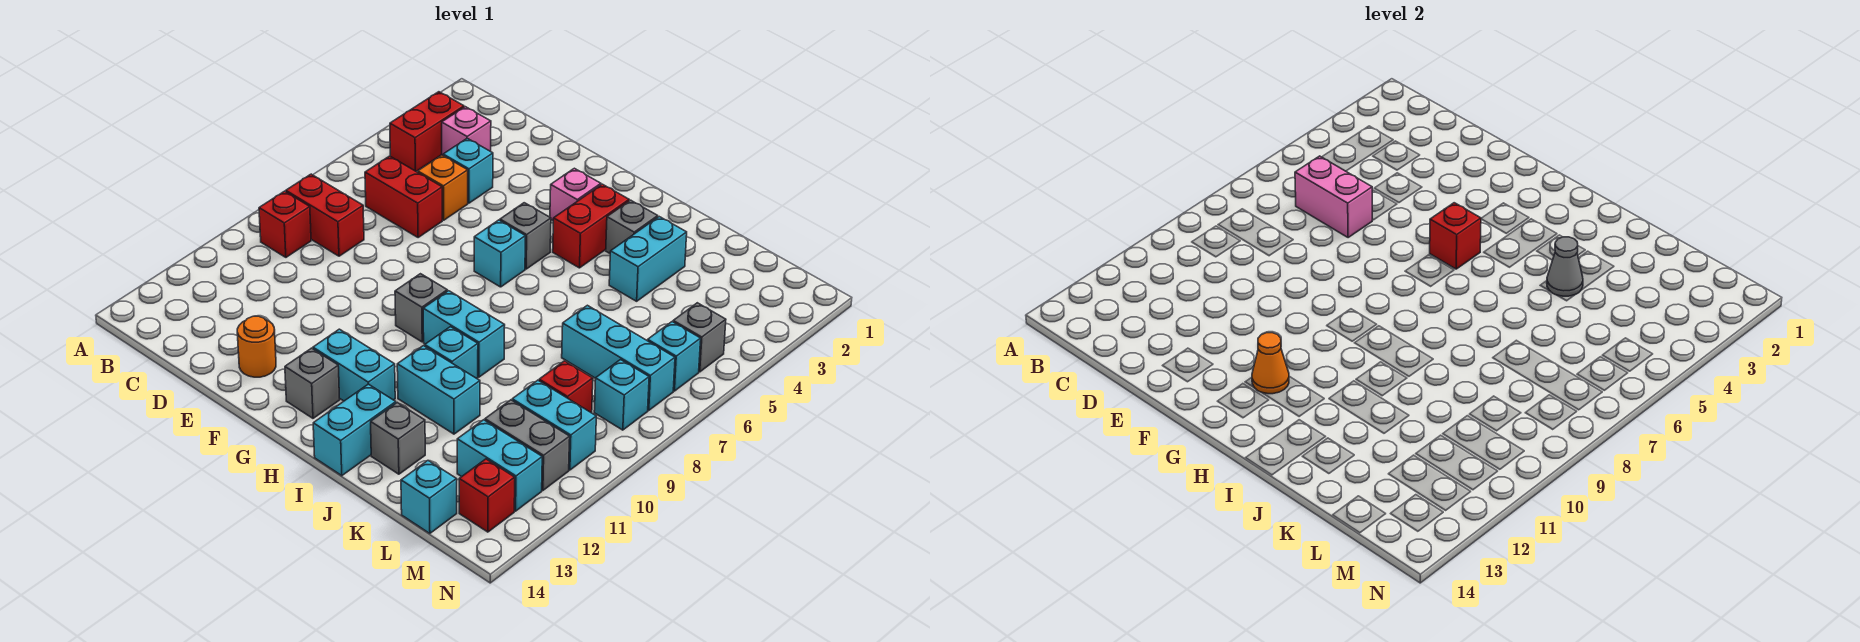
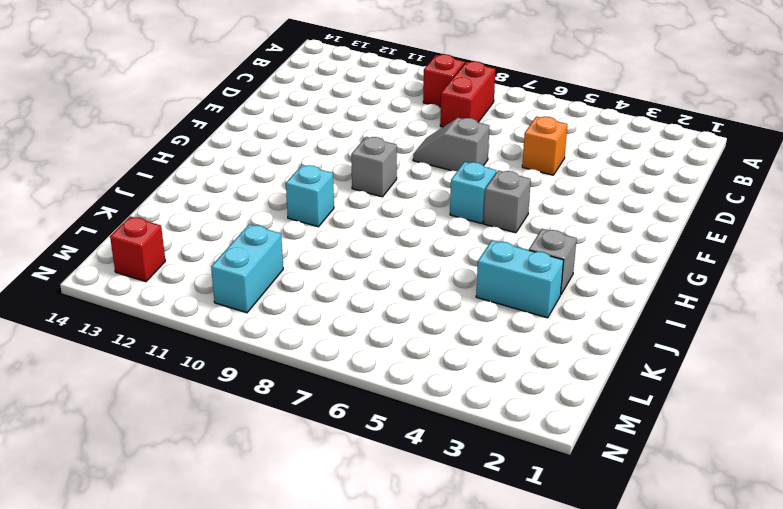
grey slope E7:E8 level 1 top 7 -> none
none -> red brick B3:B4 level 1
none -> pink brick C3 level 1
none -> red brick C6:D6 level 1
none -> cyan brick D4 level 1

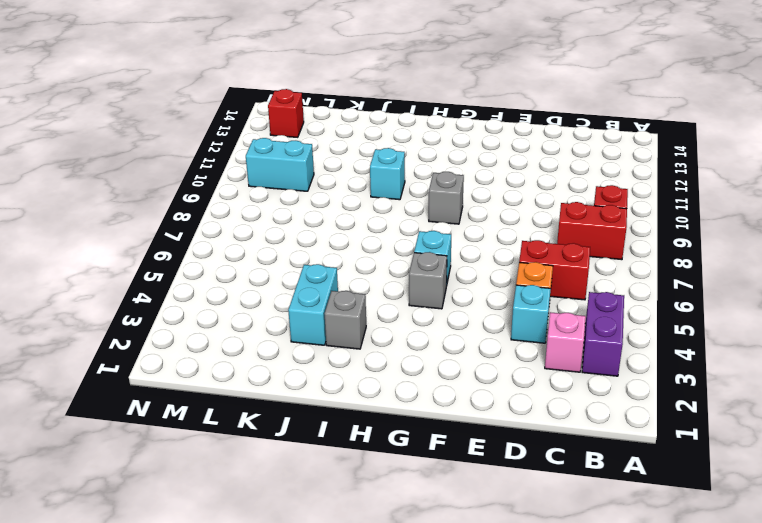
purple brick B3:B4 level 1 -> red brick B3:B4 level 1
none -> orange round brick E13 level 1
none -> pink brick G3 level 1
none -> cyan brick G12:H12 level 1
none -> grey brick G13 level 1

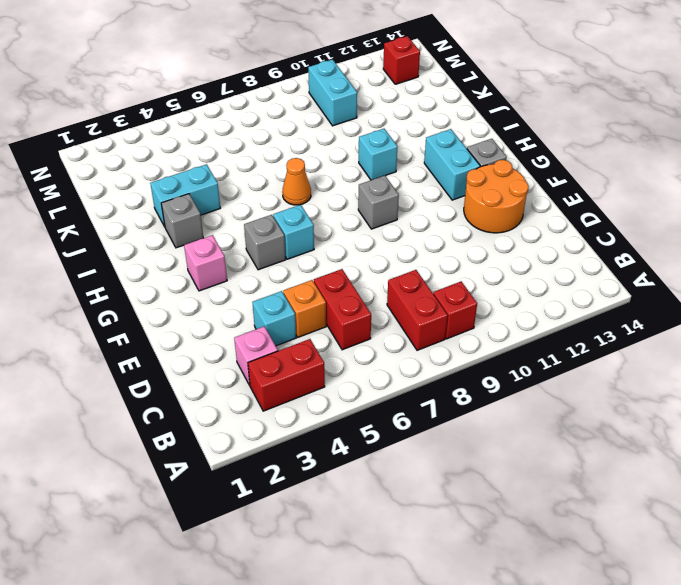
orange round brick E12:F13 level 1 -> orange round brick E13 level 1
orange cone I7 level 1 -> orange cone G12 level 2
none -> red brick H3:H4 level 1
none -> cyan brick H9:I9 level 1
none -> cyan brick I11:J11 level 1
none -> cyan brick I13:I14 level 1

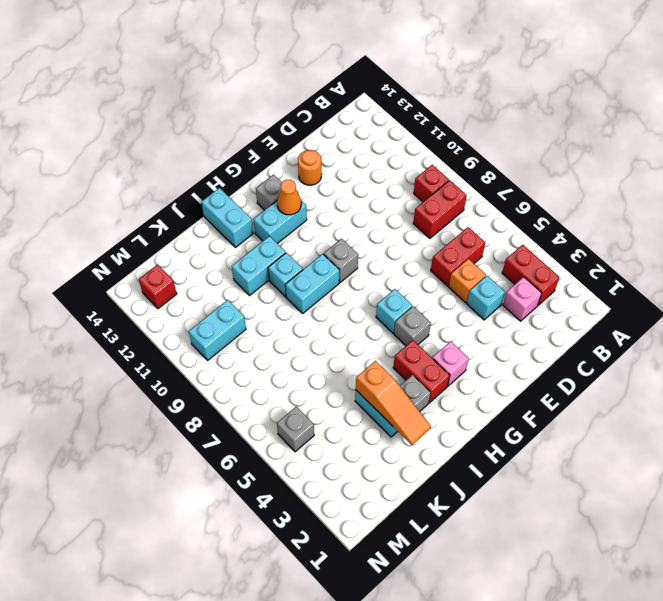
orange slope J2:J4 level 2 top 4 -> grey cone J4 level 2
none -> grey brick J13 level 1
none -> cyan brick K7:M7 level 1
none -> red brick L9 level 1
none -> grey brick L11:M11 level 1

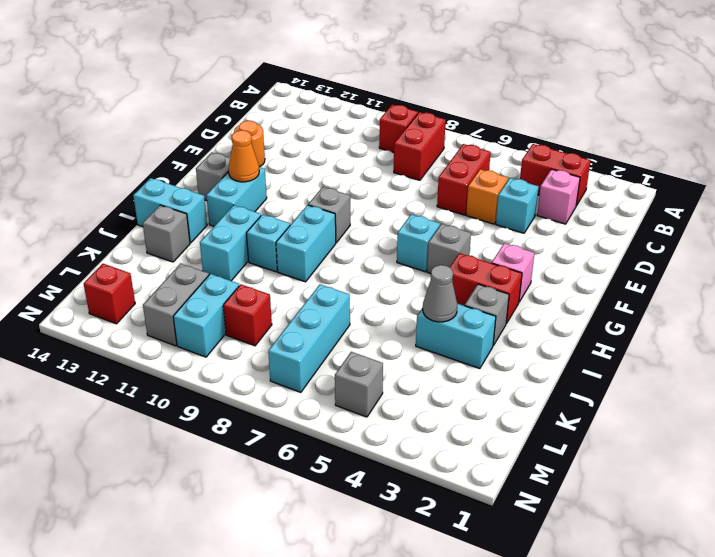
none -> cyan brick L12:M12 level 1
none -> cyan brick L14 level 1
none -> cyan brick M6 level 1
none -> cyan brick M8 level 1

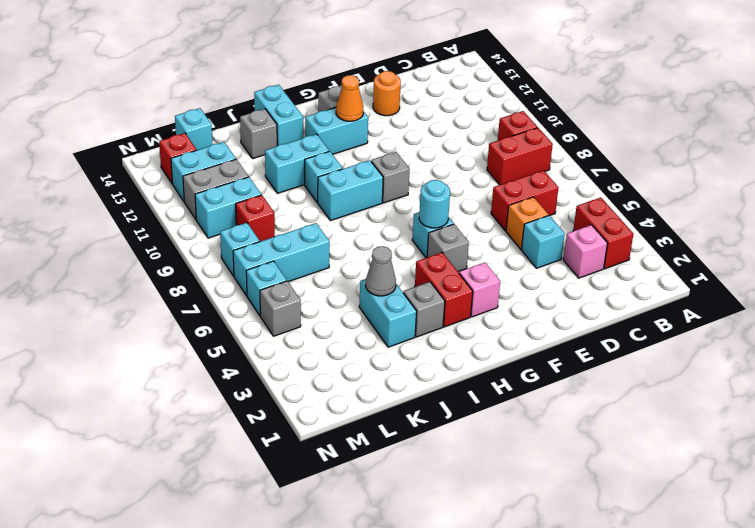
cyan round brick G6 level 2 -> none
none -> pink brick C6:D6 level 2
none -> red brick G5 level 2

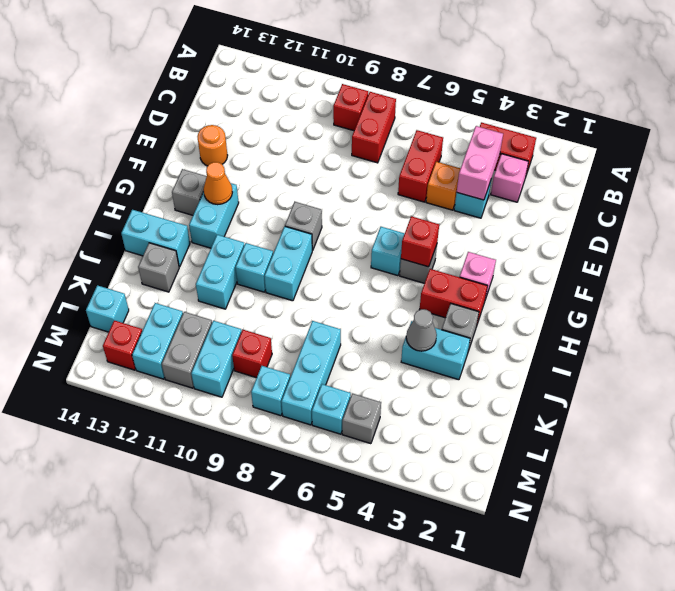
pink brick C4:D4 level 2 -> pink brick C6:D6 level 2

